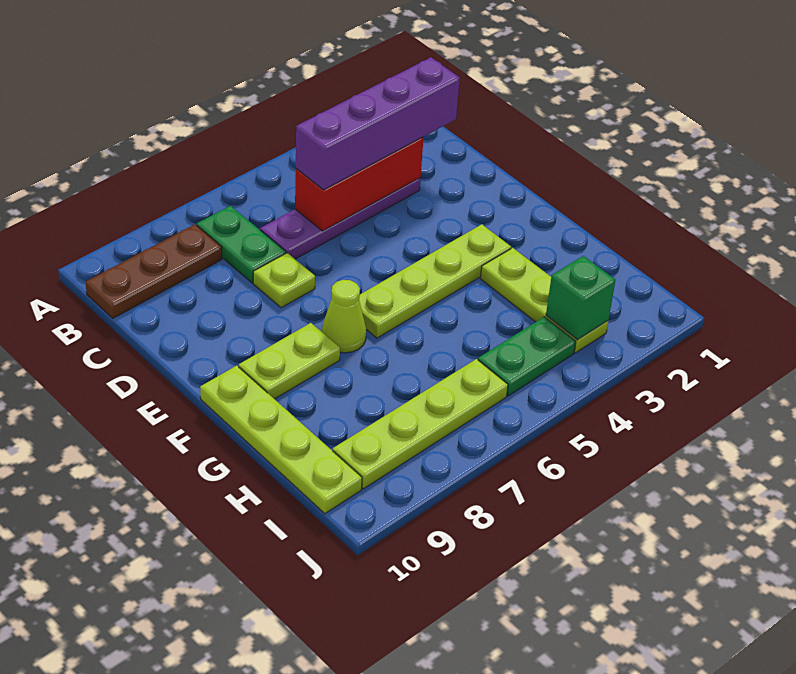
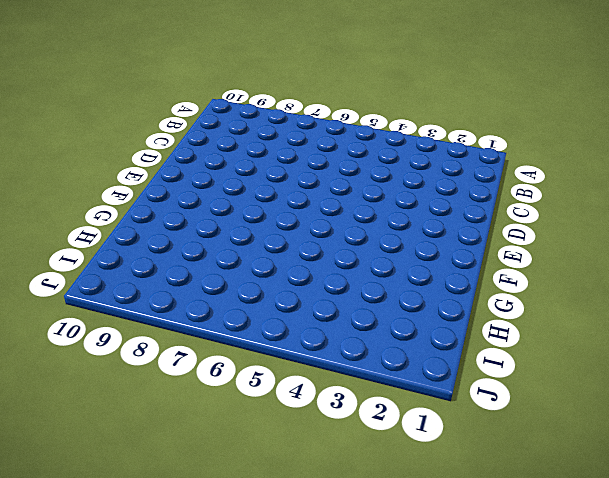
none -> green plate B7:C7 level 1
none -> brown plate B8:B10 level 1
none -> purple plate C3:C6 level 1

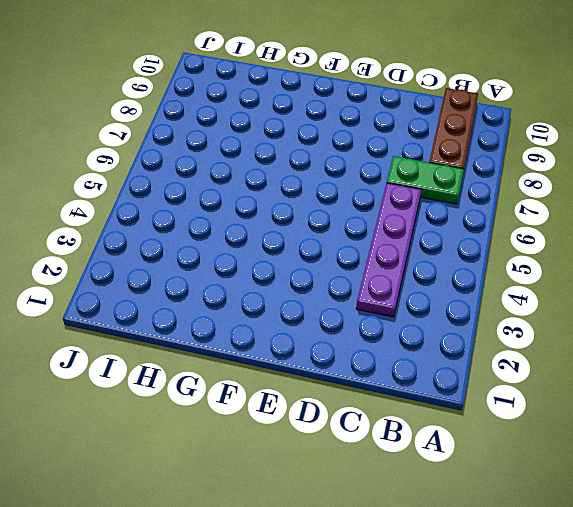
none -> lime plate D7 level 1
none -> lime plate F3:F6 level 1
none -> lime cone F7 level 1

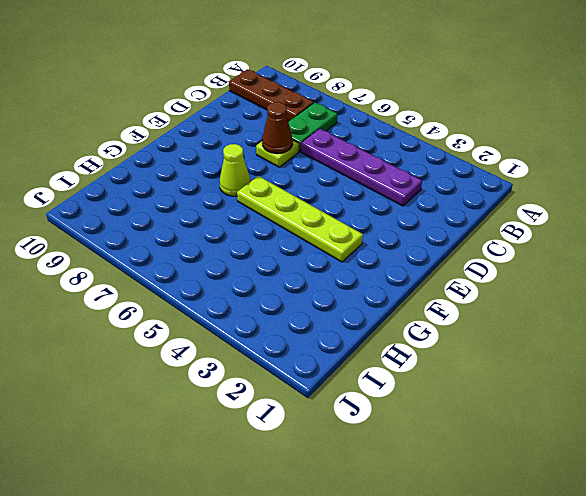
brown cone D7 level 2 -> none
none -> lime plate F8:F9 level 1
none -> lime plate F10:I10 level 1
none -> lime plate G3:I3 level 1

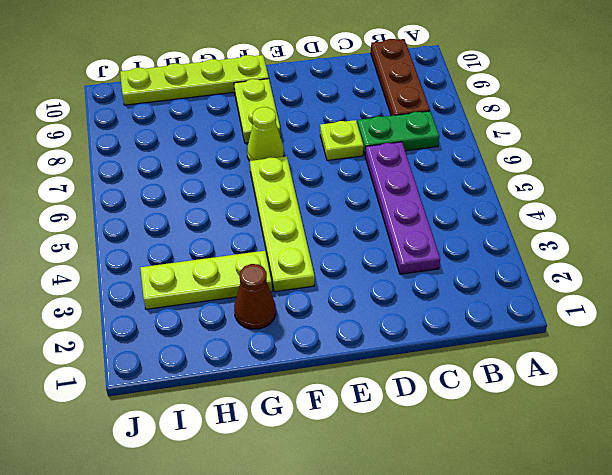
brown cone G2 level 1 -> none
none -> green plate I4:I5 level 1
none -> lime plate I6:I9 level 1
none -> red brick C3:C5 level 2

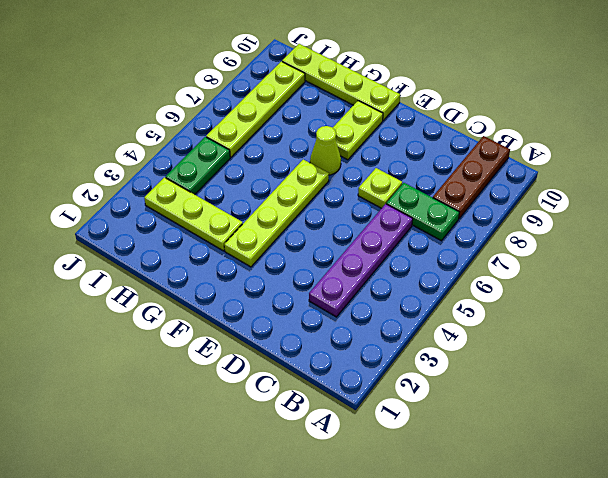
none -> red brick C3:C5 level 2
none -> green brick I3 level 2
none -> purple brick C2:C5 level 3

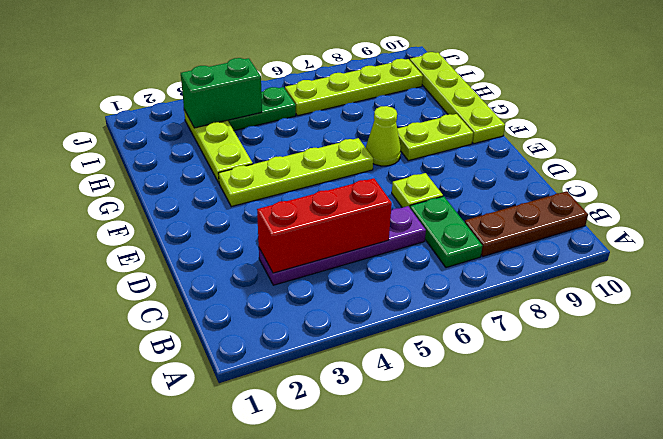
green brick I3:I4 level 2 -> green brick I3 level 2
none -> purple brick C2:C5 level 3

